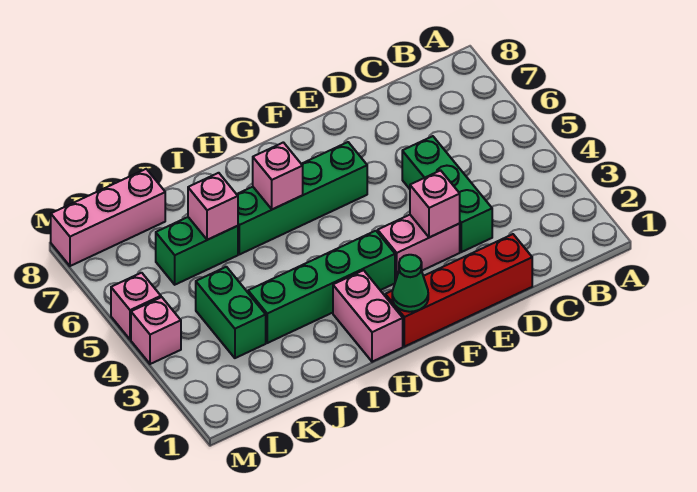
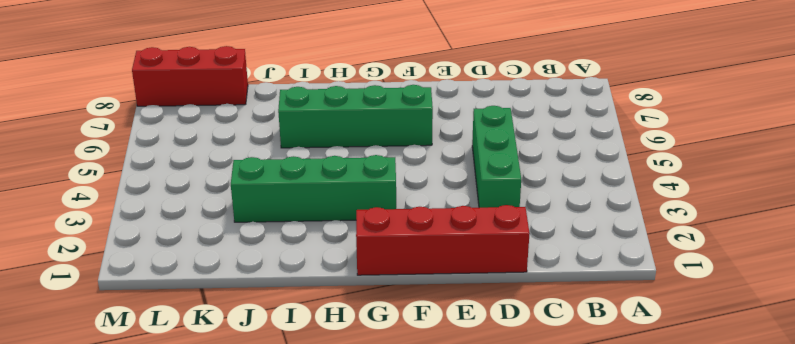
red brick K8:M8 level 1 -> pink brick K8:M8 level 1
none -> pink brick E3:F3 level 1
none -> pink brick H1:H2 level 1
none -> green brick J6:K6 level 1

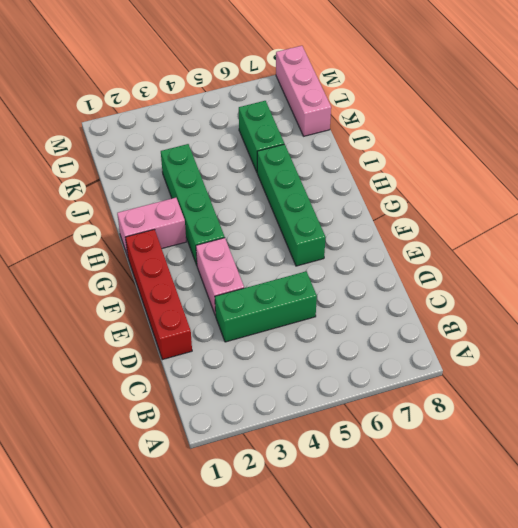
none -> green brick K3:K4 level 1
none -> pink brick M4 level 1
none -> pink brick M5 level 1

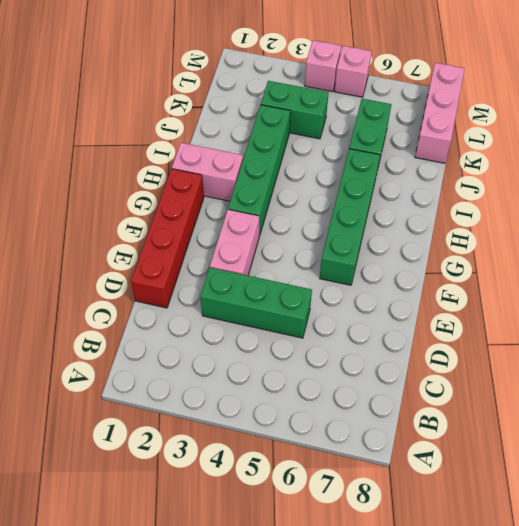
none -> pink brick E3 level 2
none -> green cone G1 level 2
none -> pink brick H6 level 2

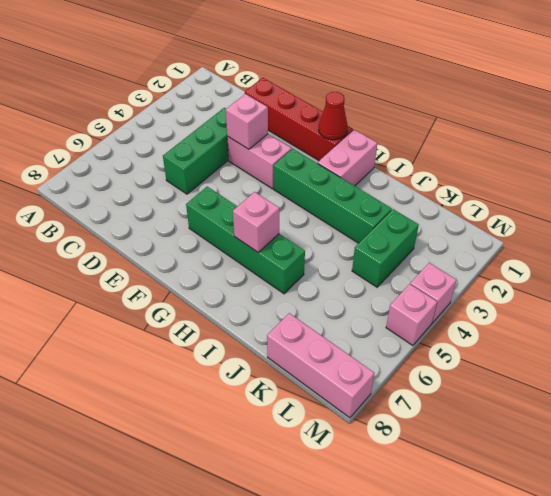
red cone G1 level 2 -> green cone G1 level 2
none -> green brick J6:K6 level 1
none -> pink brick J6 level 2

